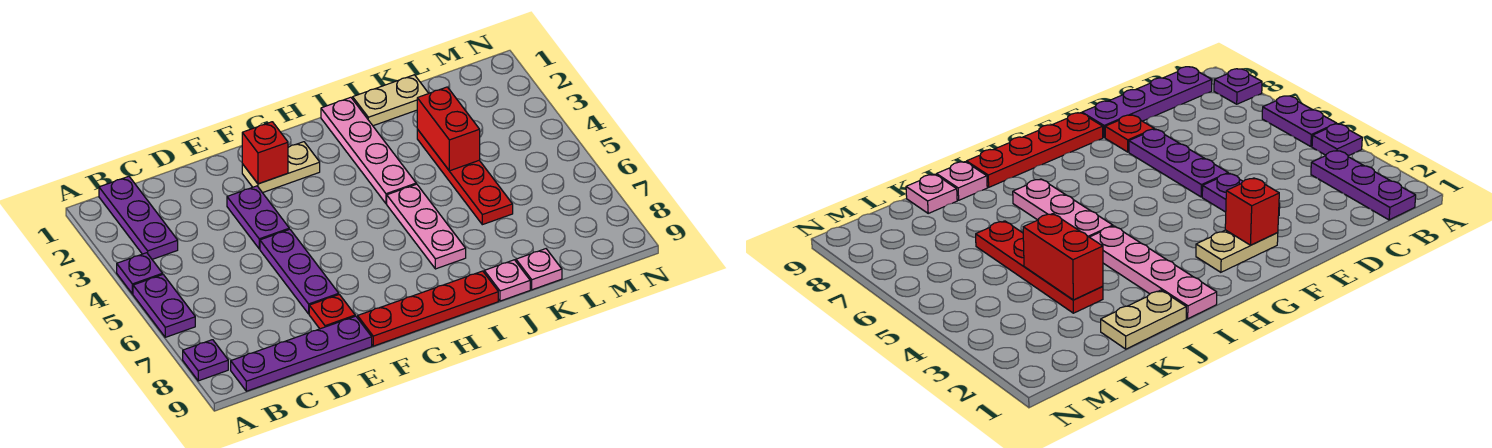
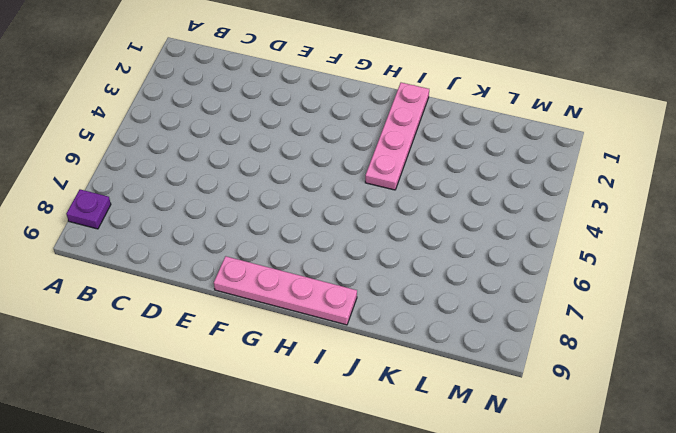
pink plate F9:I9 level 1 -> red plate F9:I9 level 1
none -> purple plate A4 level 1
none -> purple plate A5:A6 level 1
none -> purple plate B1:B3 level 1

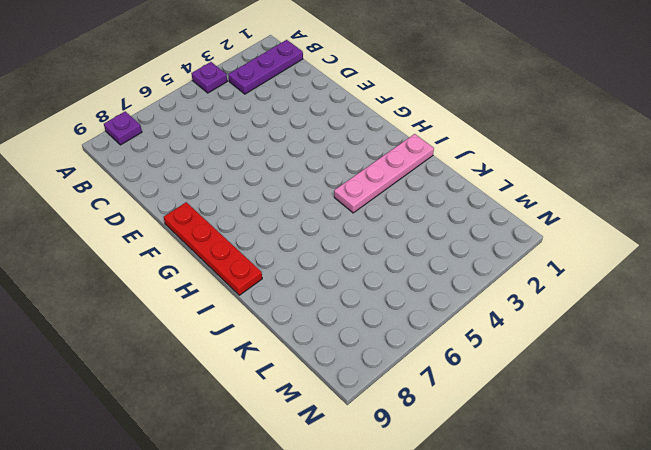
none -> purple plate A5:A6 level 1
none -> purple plate B9:E9 level 1
none -> purple plate E3:E4 level 1

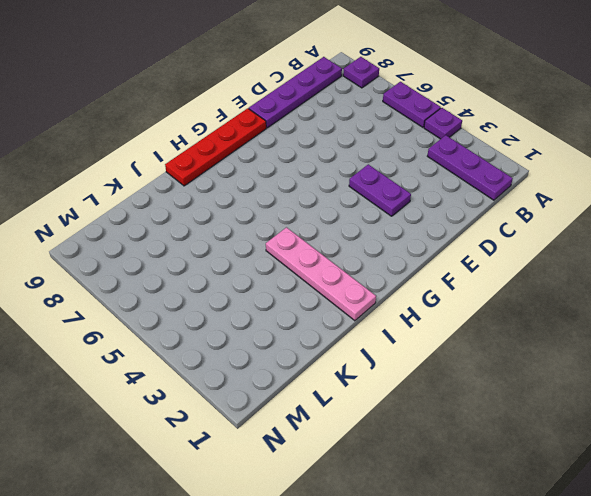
none -> purple plate E5:E7 level 1
none -> red plate E8 level 1
none -> tan plate F2:G2 level 1

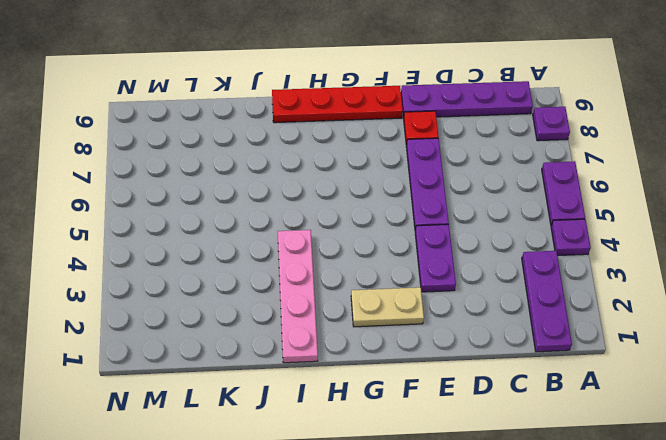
none -> pink plate I5:I7 level 1
none -> tan plate J1:K1 level 1
none -> pink plate J9 level 1

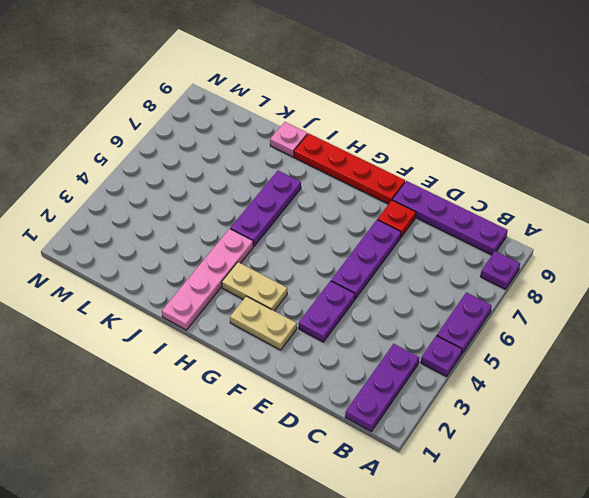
tan plate G3:H3 level 1 -> tan plate J1:K1 level 1
purple plate I5:I7 level 1 -> pink plate I5:I7 level 1
none -> red plate K3:K6 level 1
none -> pink plate K9 level 1
none -> red brick F2 level 2

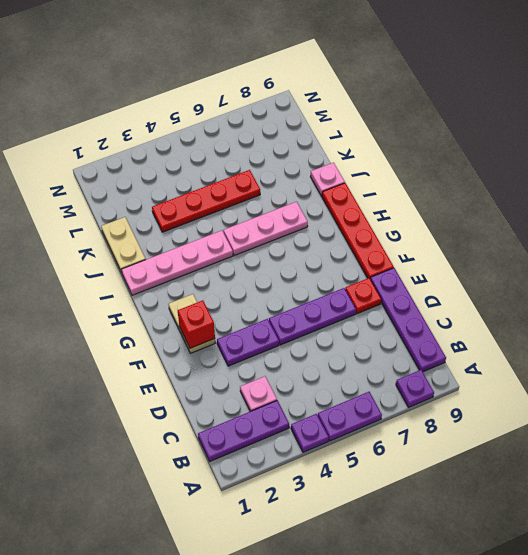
pink plate C3 level 1 -> pink plate K9 level 1
none -> red brick K3:K4 level 2

